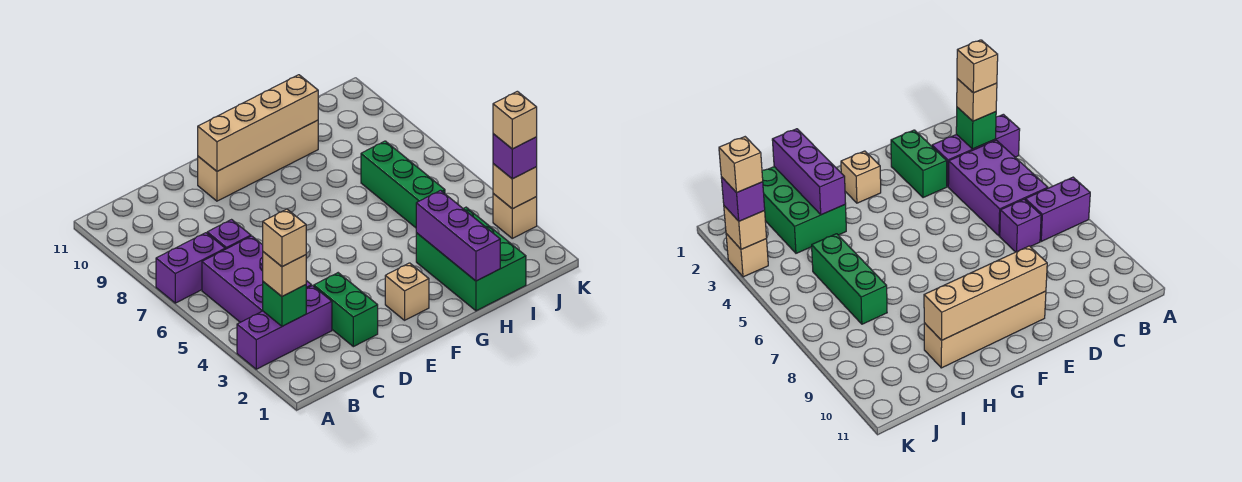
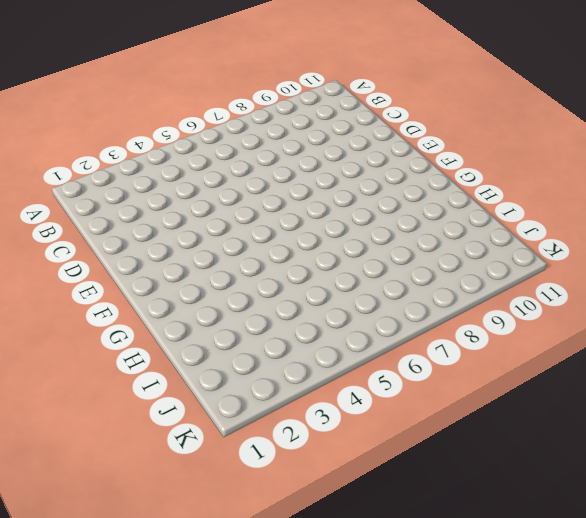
none -> purple brick A3:C3 level 1
none -> purple brick A7:B7 level 1
none -> purple brick B4:C6 level 1

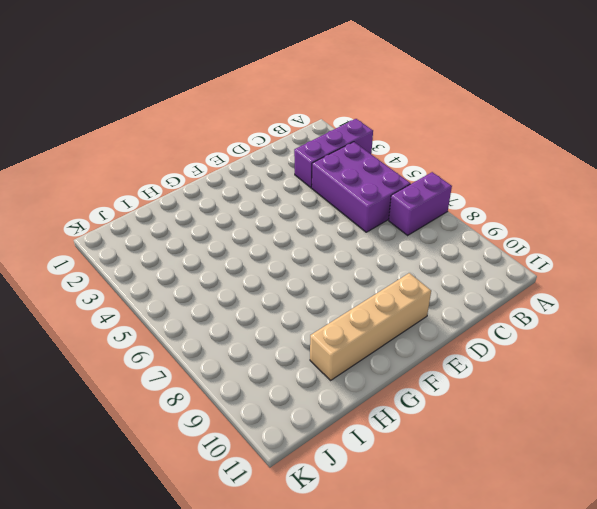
none -> purple brick C7 level 1
none -> green brick D2:D3 level 1
none -> tan brick F2 level 1

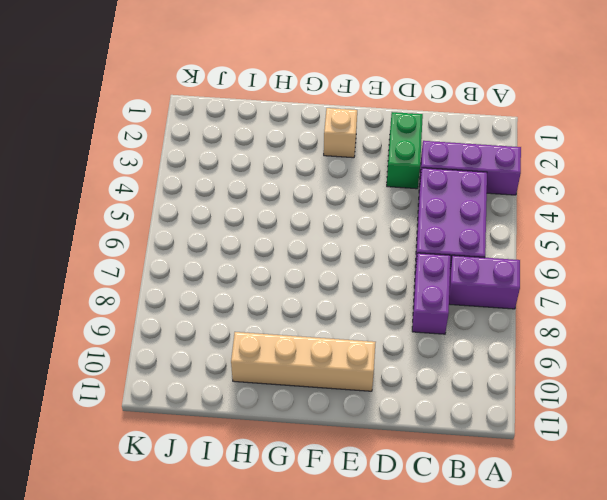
purple brick C7:C8 level 1 -> purple brick C7 level 1
none -> green brick H1:I3 level 1
none -> green brick I5:I7 level 1
none -> tan brick K3 level 1

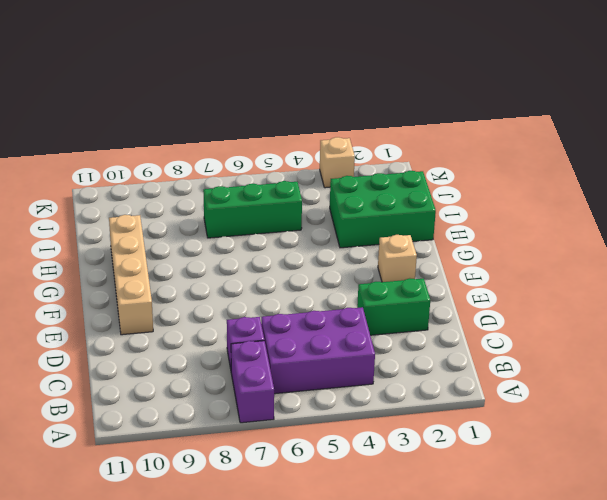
none -> purple brick A3:C3 level 1
none -> green brick B3 level 2
none -> tan brick E10:H10 level 2

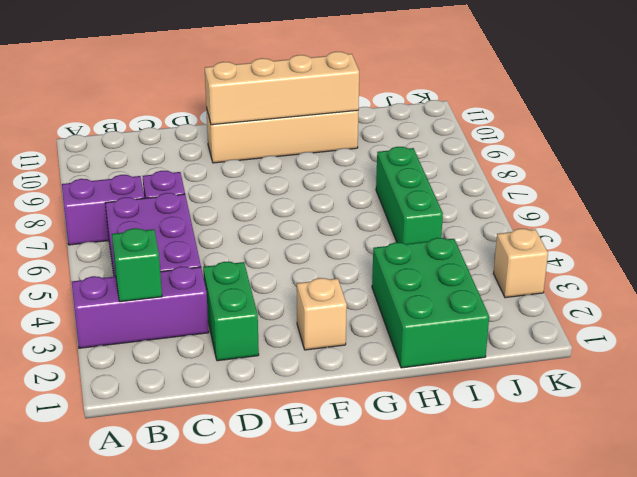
none -> purple brick H1:H3 level 2
none -> tan brick K3 level 2
none -> tan brick B3 level 3

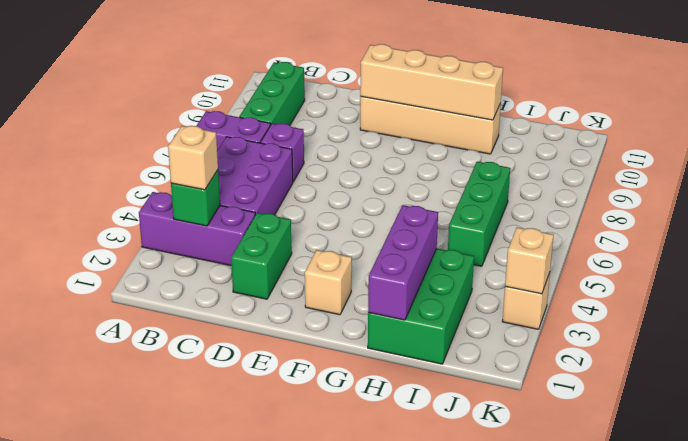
green brick B8:B10 level 1 -> none
none -> purple brick K3 level 3
none -> tan brick B3 level 4
none -> tan brick K3 level 4

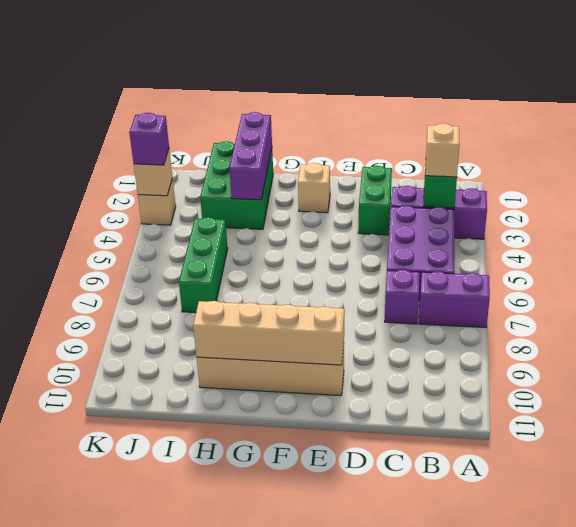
none -> tan brick B3 level 4
none -> tan brick K3 level 4

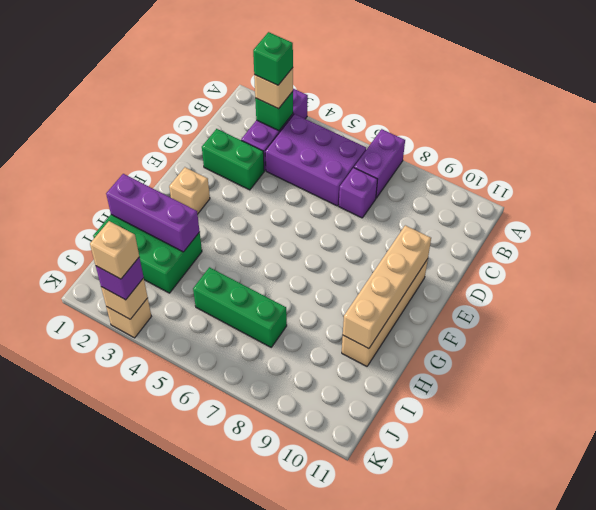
green brick B3 level 4 -> tan brick B3 level 4

